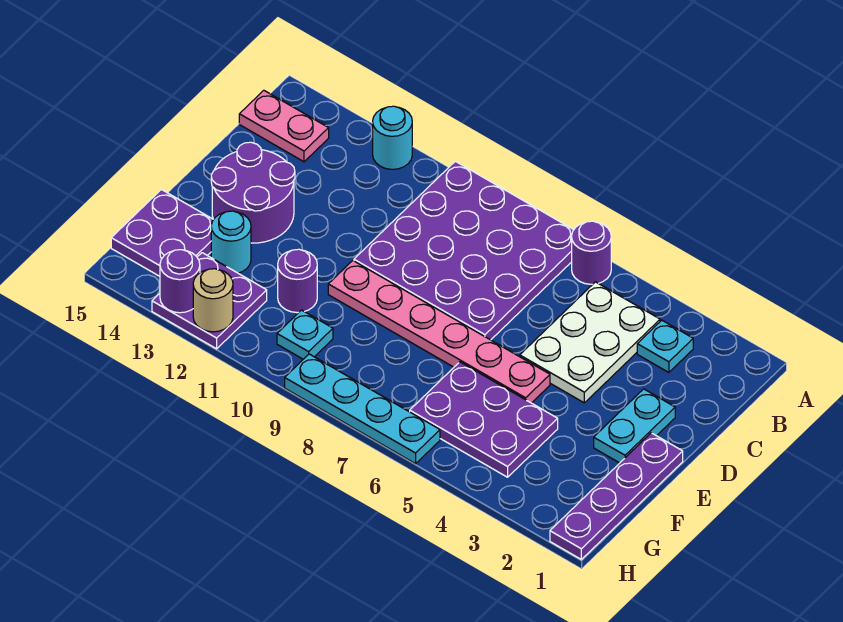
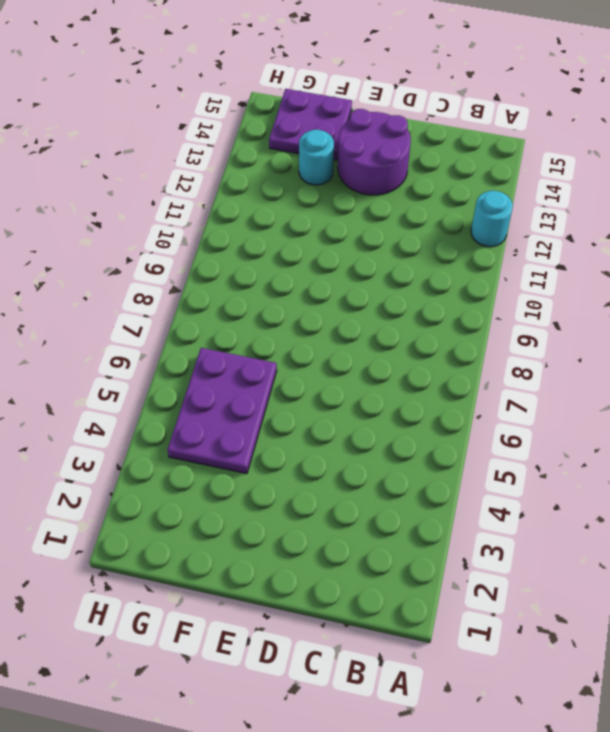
none -> purple round brick A6 level 1
none -> purple plate A7:D10 level 1
none -> cyan plate B3 level 1

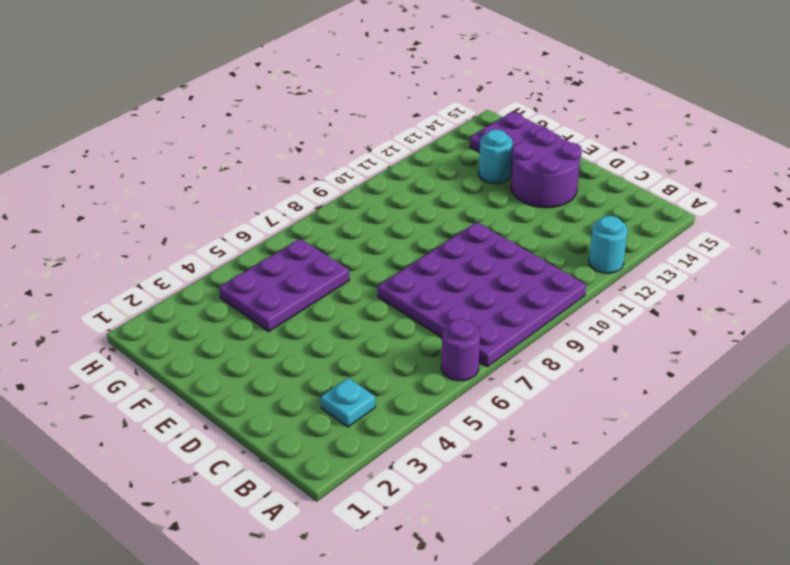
none -> white plate B4:D5 level 1
none -> pink plate B14:B15 level 1
none -> cyan plate D2:E2 level 1

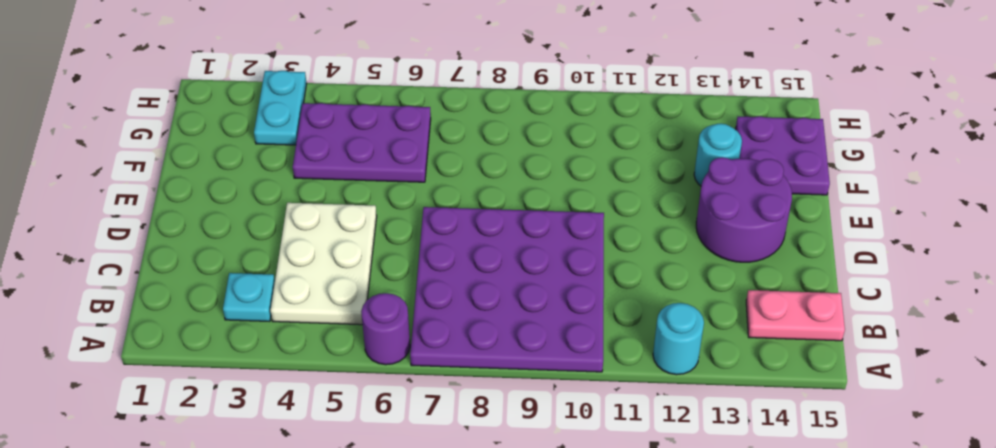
cyan plate G3:H3 level 1 -> cyan plate D2:E2 level 1
none -> purple plate E1:H1 level 1
none -> pink plate E5:E10 level 1
none -> purple round brick F11 level 1

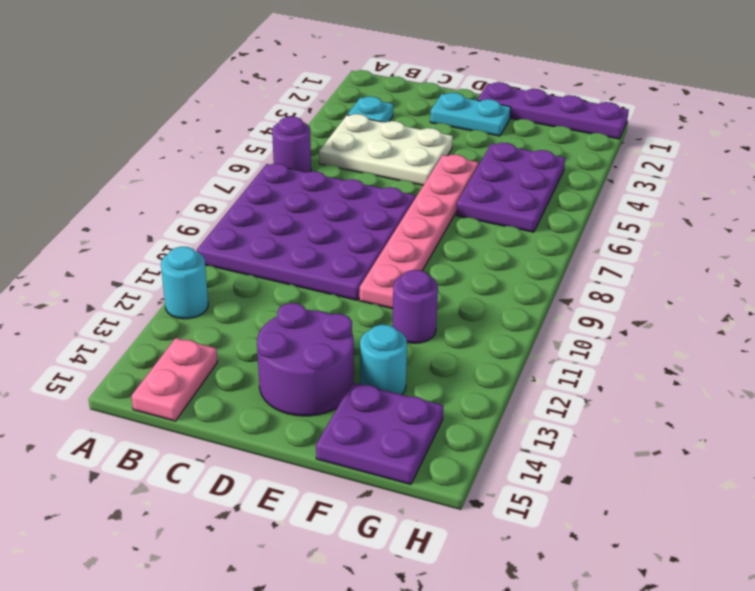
none -> cyan plate G10 level 1
none -> purple plate G12:H13 level 1
none -> cyan plate H6:H9 level 1

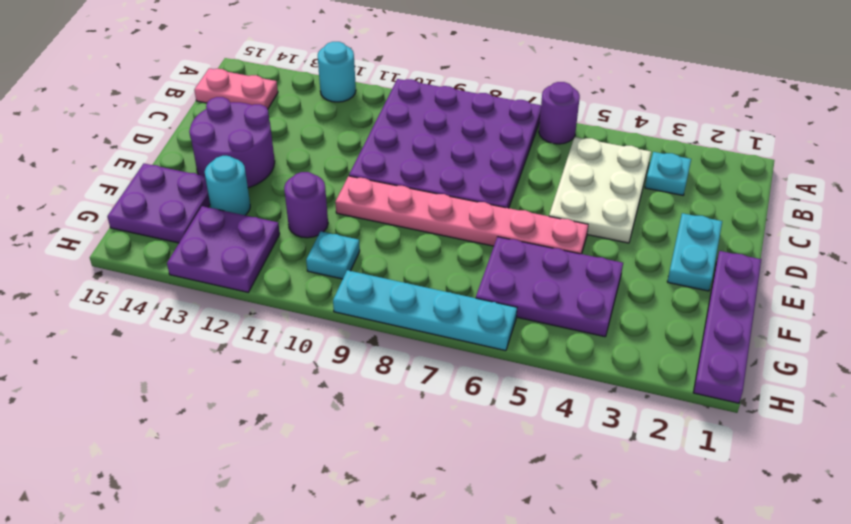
none -> tan round brick H12 level 2
none -> purple round brick H13 level 2

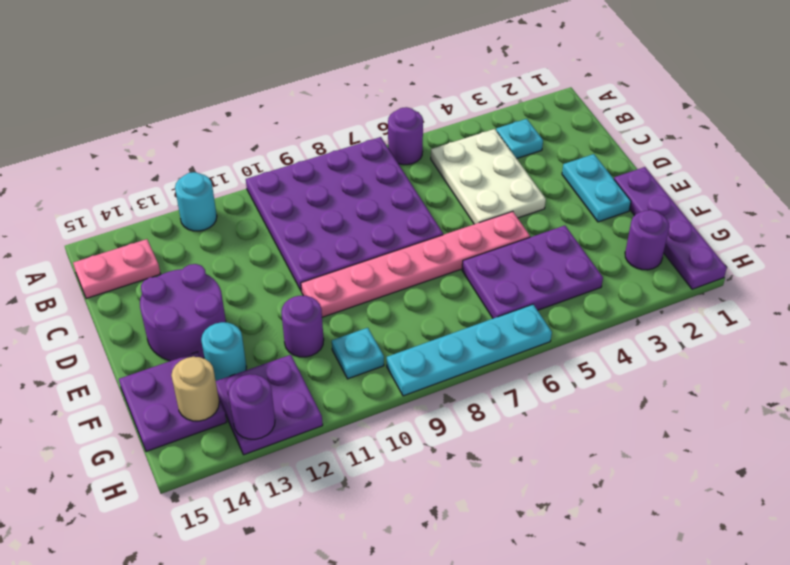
purple round brick G2 level 1 -> none
tan round brick G14 level 2 -> tan round brick H12 level 2

